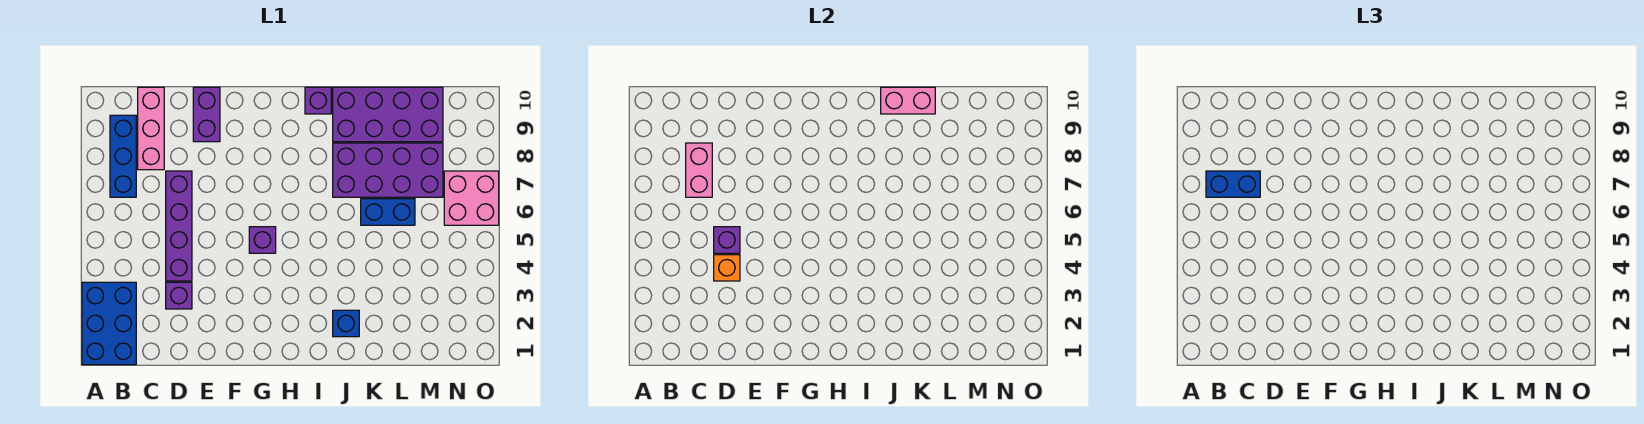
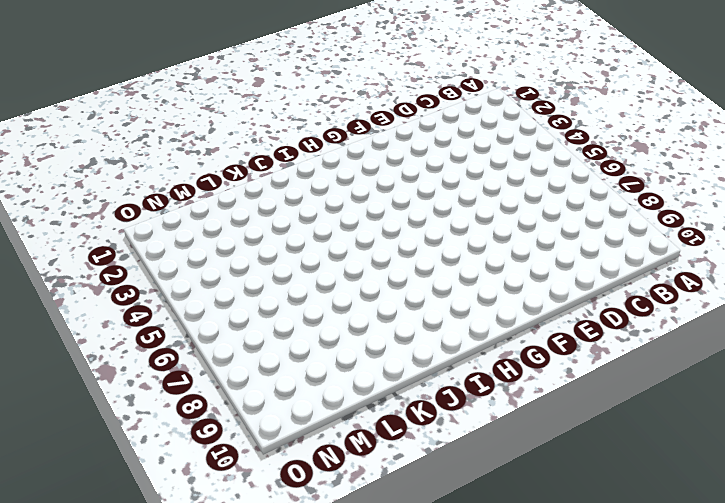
none -> blue brick A1:B3 level 1
none -> blue brick B7:B9 level 1
none -> pink brick C8:C10 level 1

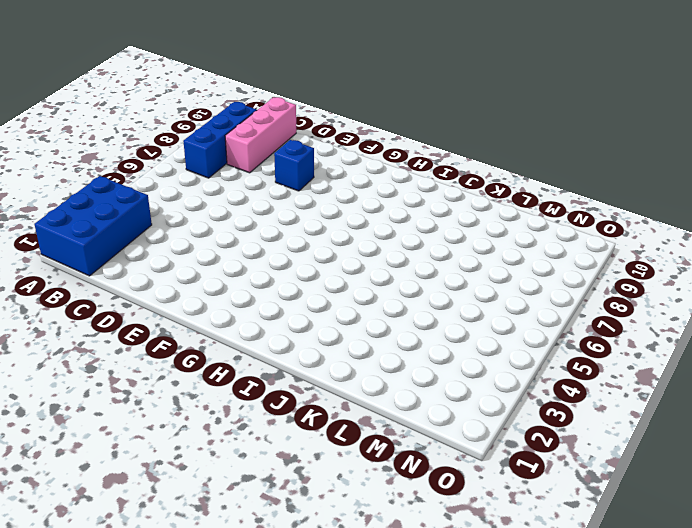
blue brick E8 level 1 -> blue brick J2 level 1
none -> purple brick D3 level 1
none -> purple brick D4:D7 level 1
none -> purple brick E9:E10 level 1

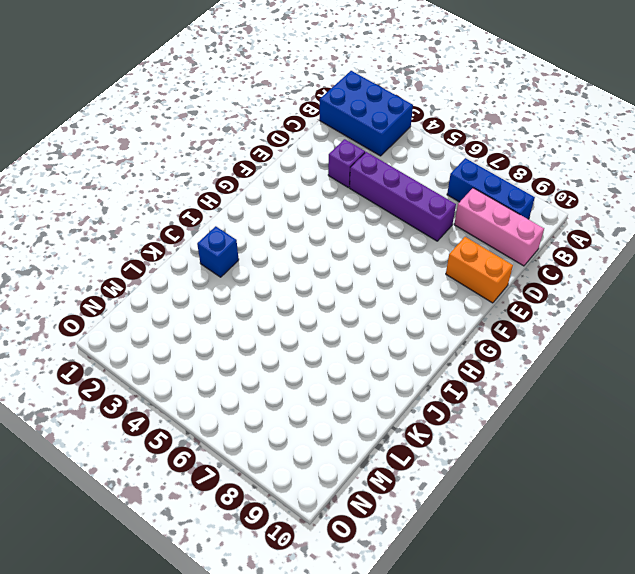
orange brick E9:E10 level 1 -> purple brick E9:E10 level 1
none -> purple brick G5 level 1
none -> purple brick I10 level 1
none -> purple brick J7:M8 level 1

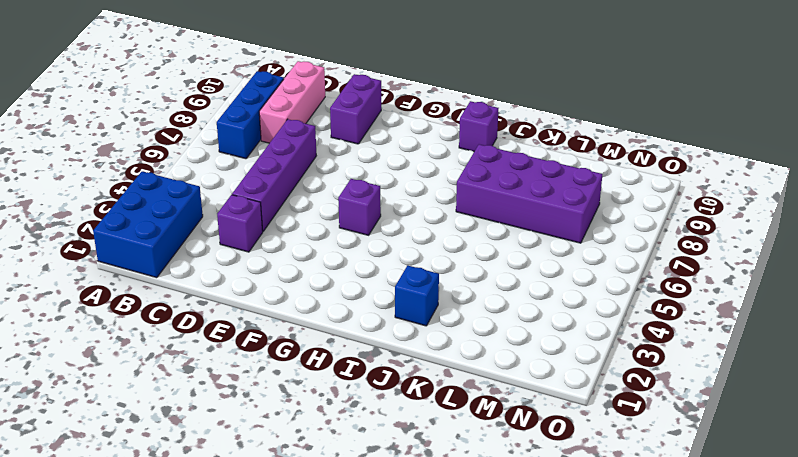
none -> purple brick J9:M10 level 1
none -> blue brick K6:L6 level 1
none -> pink brick N6:O7 level 1

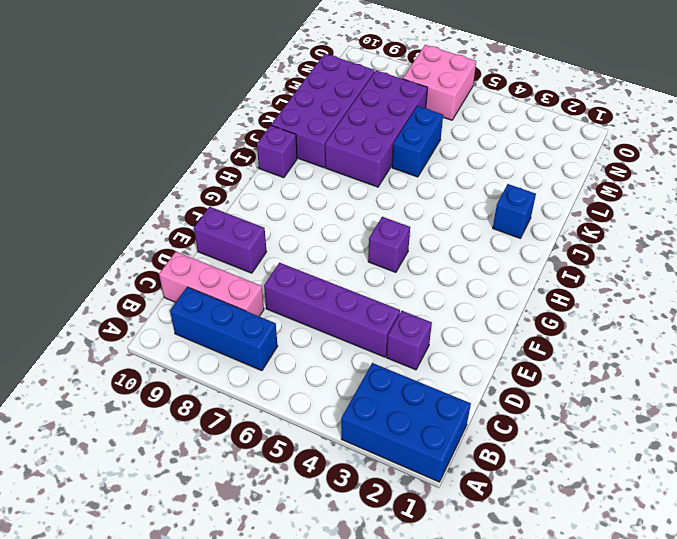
none -> pink brick C7:C8 level 2
none -> orange brick D4 level 2
none -> purple brick D5 level 2

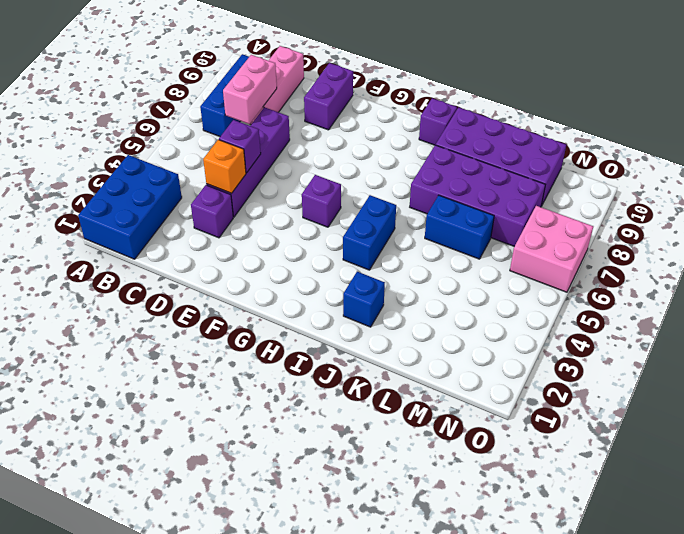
blue brick I4:I5 level 1 -> blue brick B7:C7 level 3
none -> pink brick J10:K10 level 2

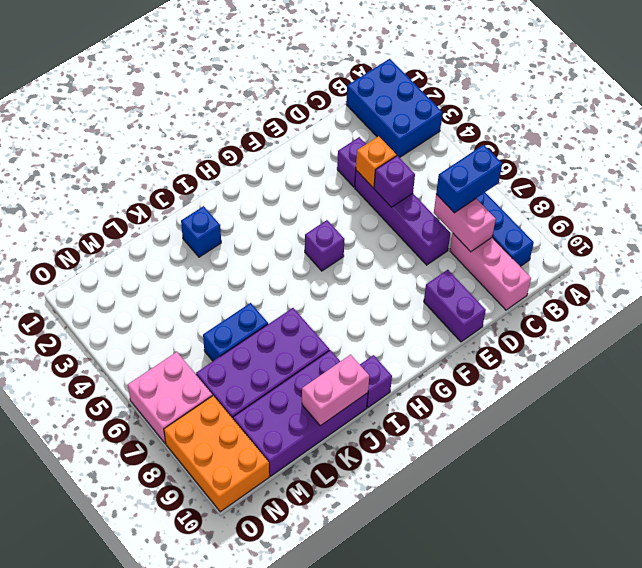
orange brick N8:O10 level 1 -> none

